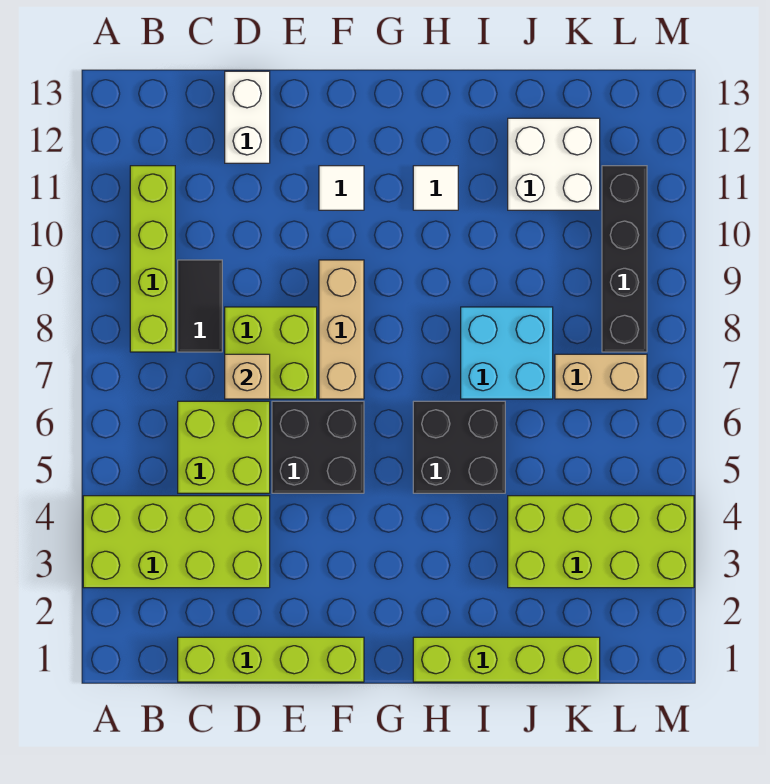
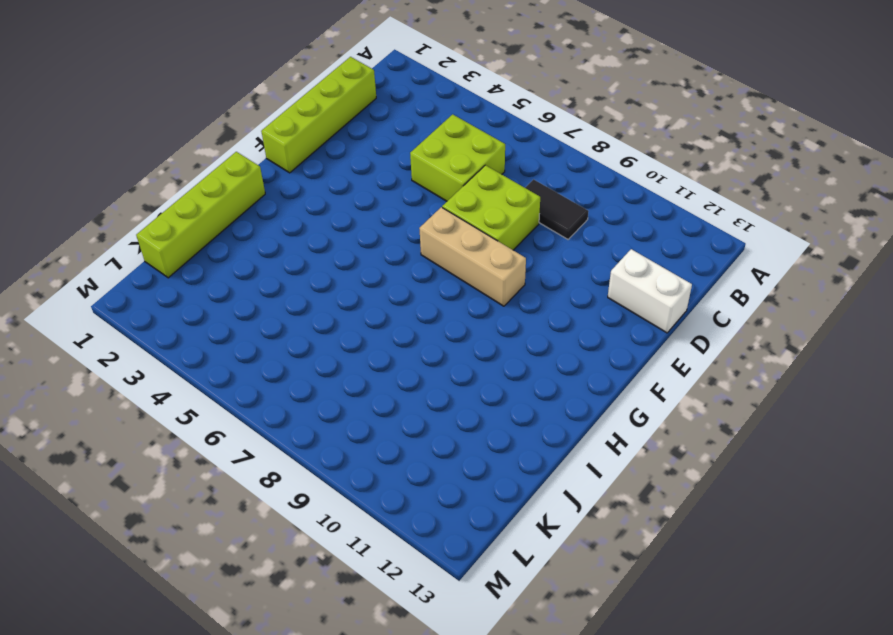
none -> lime brick A3:D4 level 1
none -> lime brick B8:B11 level 1
none -> black brick E5:F6 level 1

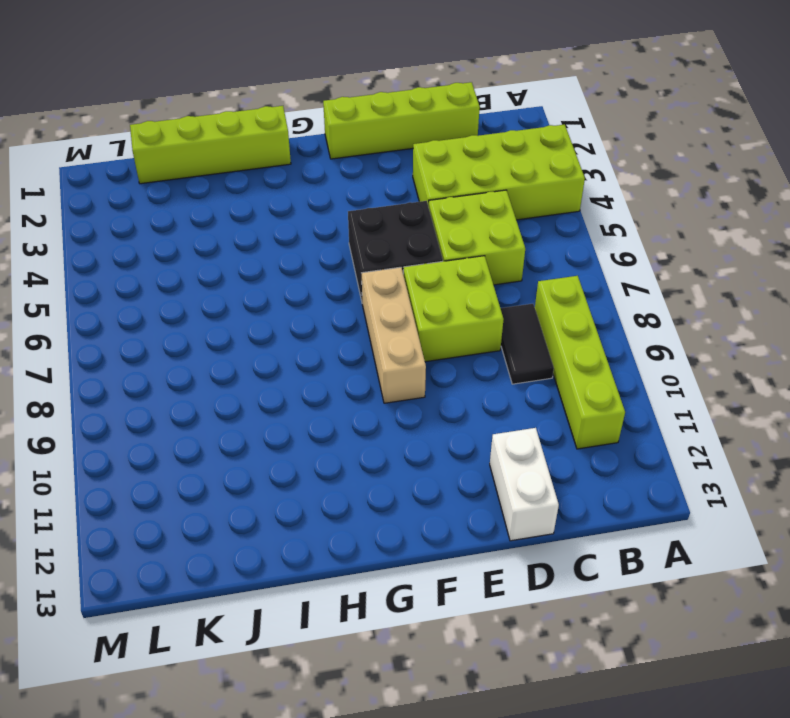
none -> white tile F11 level 1
none -> black brick H5:I6 level 1
none -> white tile H11 level 1

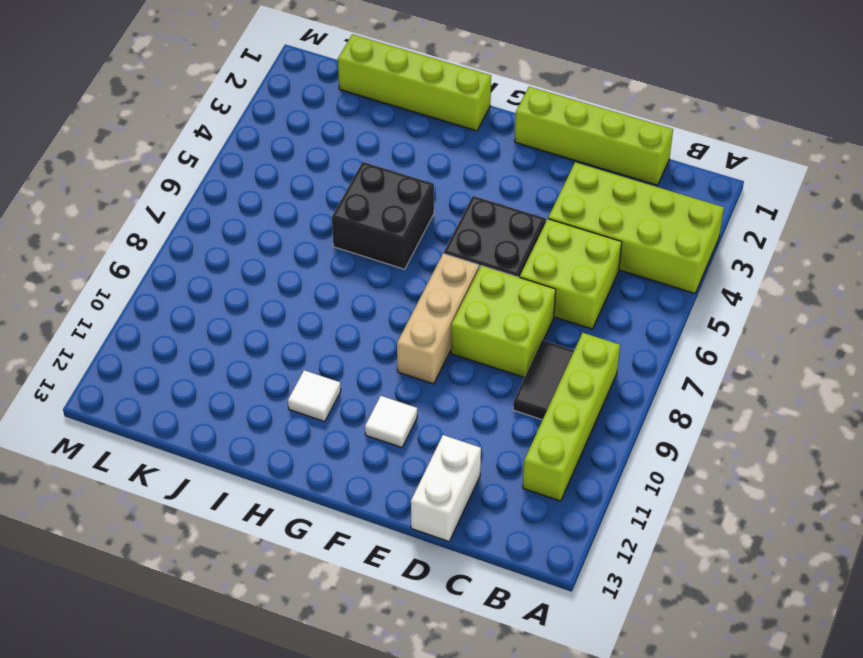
none -> cyan brick I7:J8 level 1
none -> lime brick J3:M4 level 1
none -> white brick J11:K12 level 1

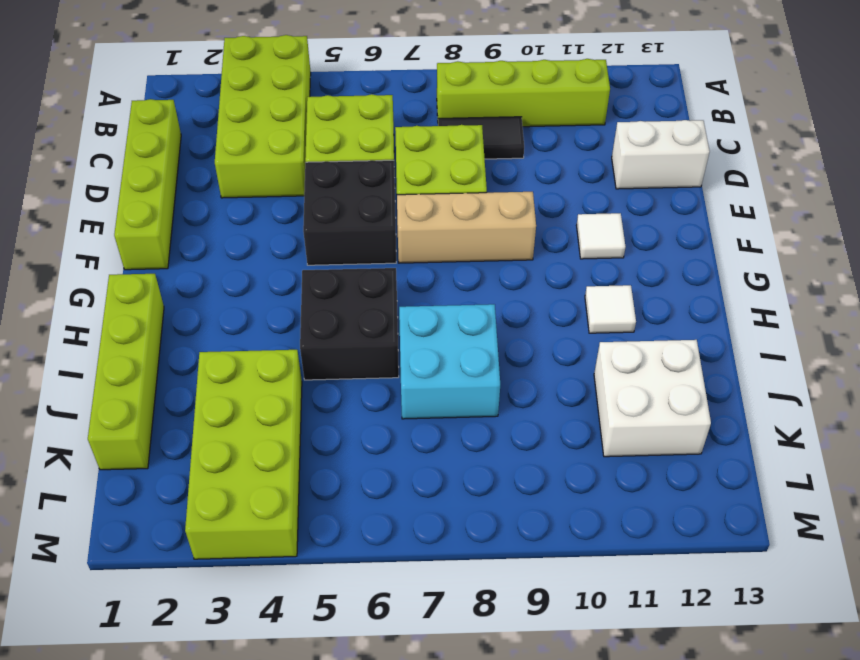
none -> tan brick K7:L7 level 1
none -> black brick L8:L11 level 1
none -> tan brick D7 level 2

